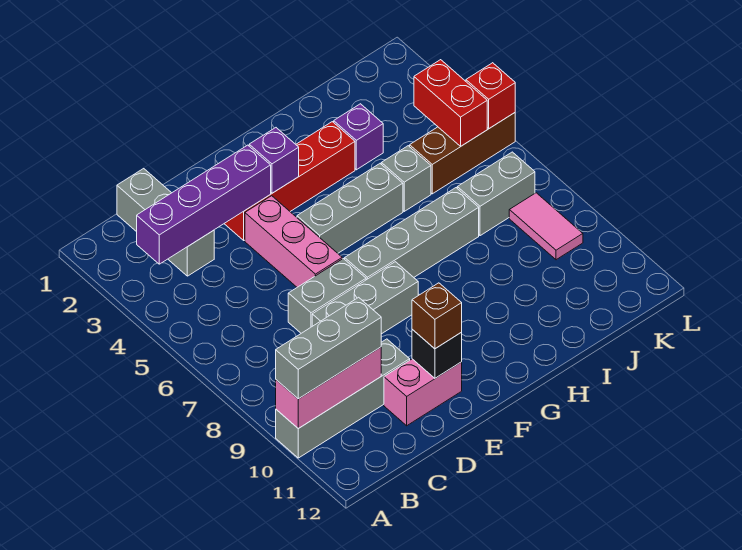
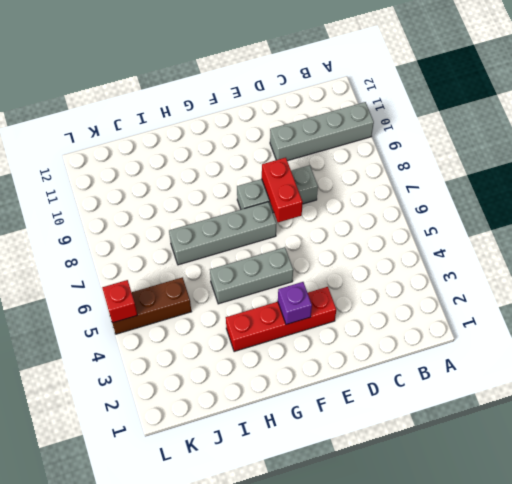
red brick E7:E8 level 2 -> red brick K4:K5 level 2
none -> grey brick C1:C3 level 1
none -> grey brick D7:E7 level 1
none -> pink brick D11:E11 level 1

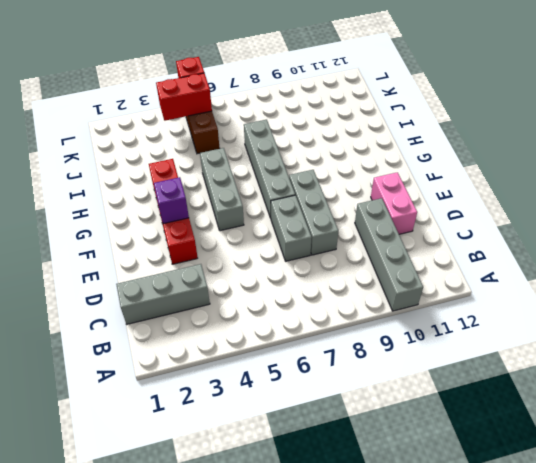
none -> pink brick E4:E6 level 1
none -> purple brick I3 level 1
none -> grey brick I5 level 1

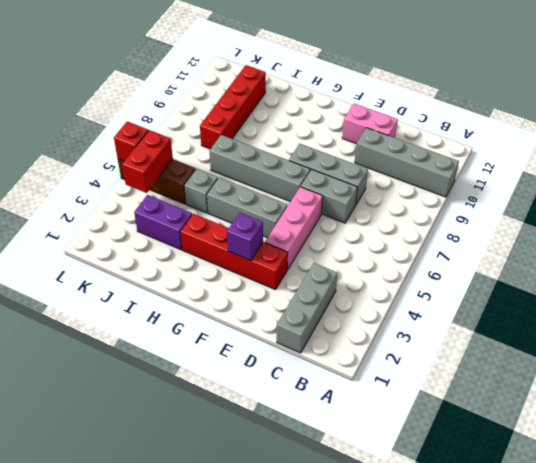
purple brick I3:J3 level 1 -> purple brick I3 level 1
red brick J8:J11 level 1 -> none
none -> grey brick J7:K7 level 1
none -> pink tile K8:K9 level 1
none -> pink brick A10:C10 level 2

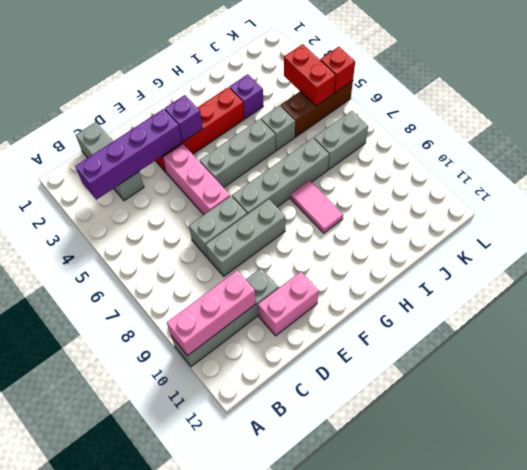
pink tile H8:H9 level 1 -> pink tile K8:K9 level 1
none -> black brick E11 level 2
none -> grey brick A10:C10 level 3
none -> brown brick E11 level 3

